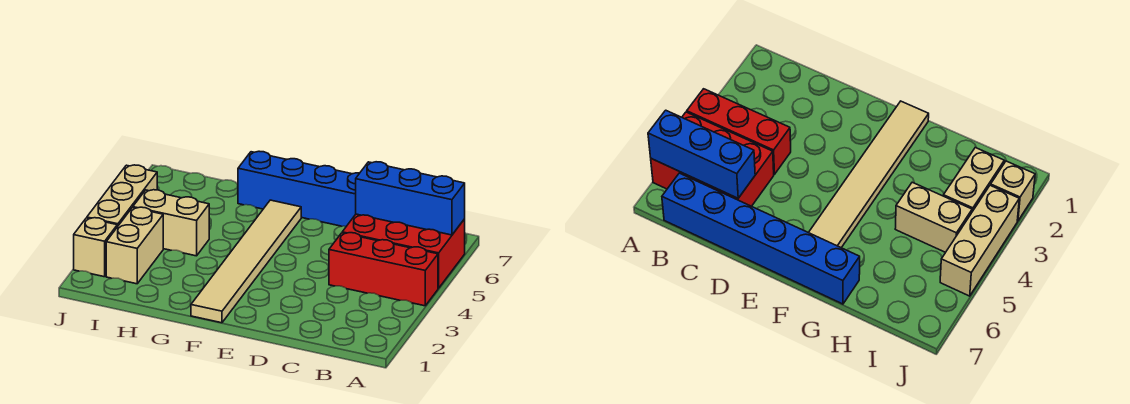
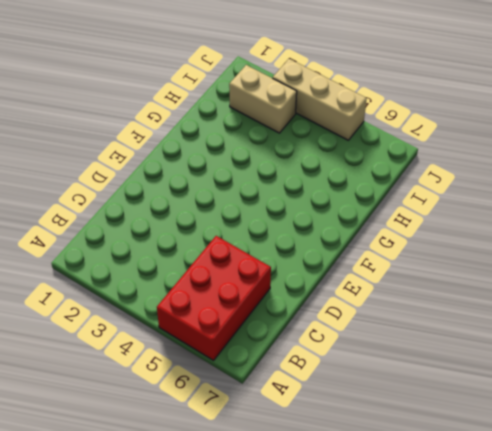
none -> red brick A4:C4 level 1
none -> blue brick B7:G7 level 1

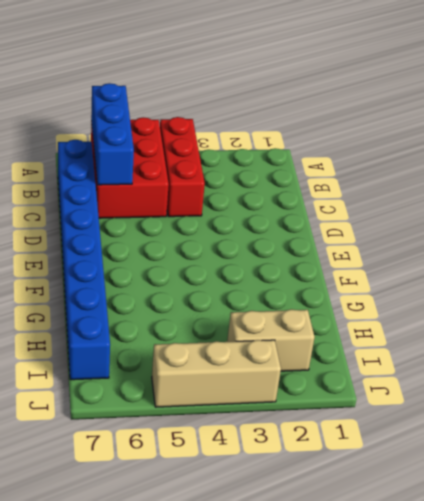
blue brick B7:I7 level 1 -> blue brick B7:G7 level 1
none -> tan tile F1:F6 level 1
none -> tan brick H4:I4 level 1

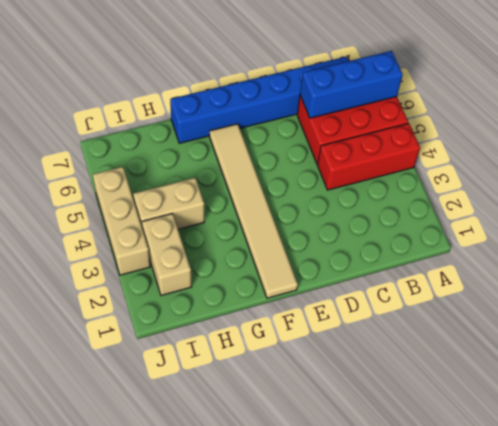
none -> tan brick J2 level 1

